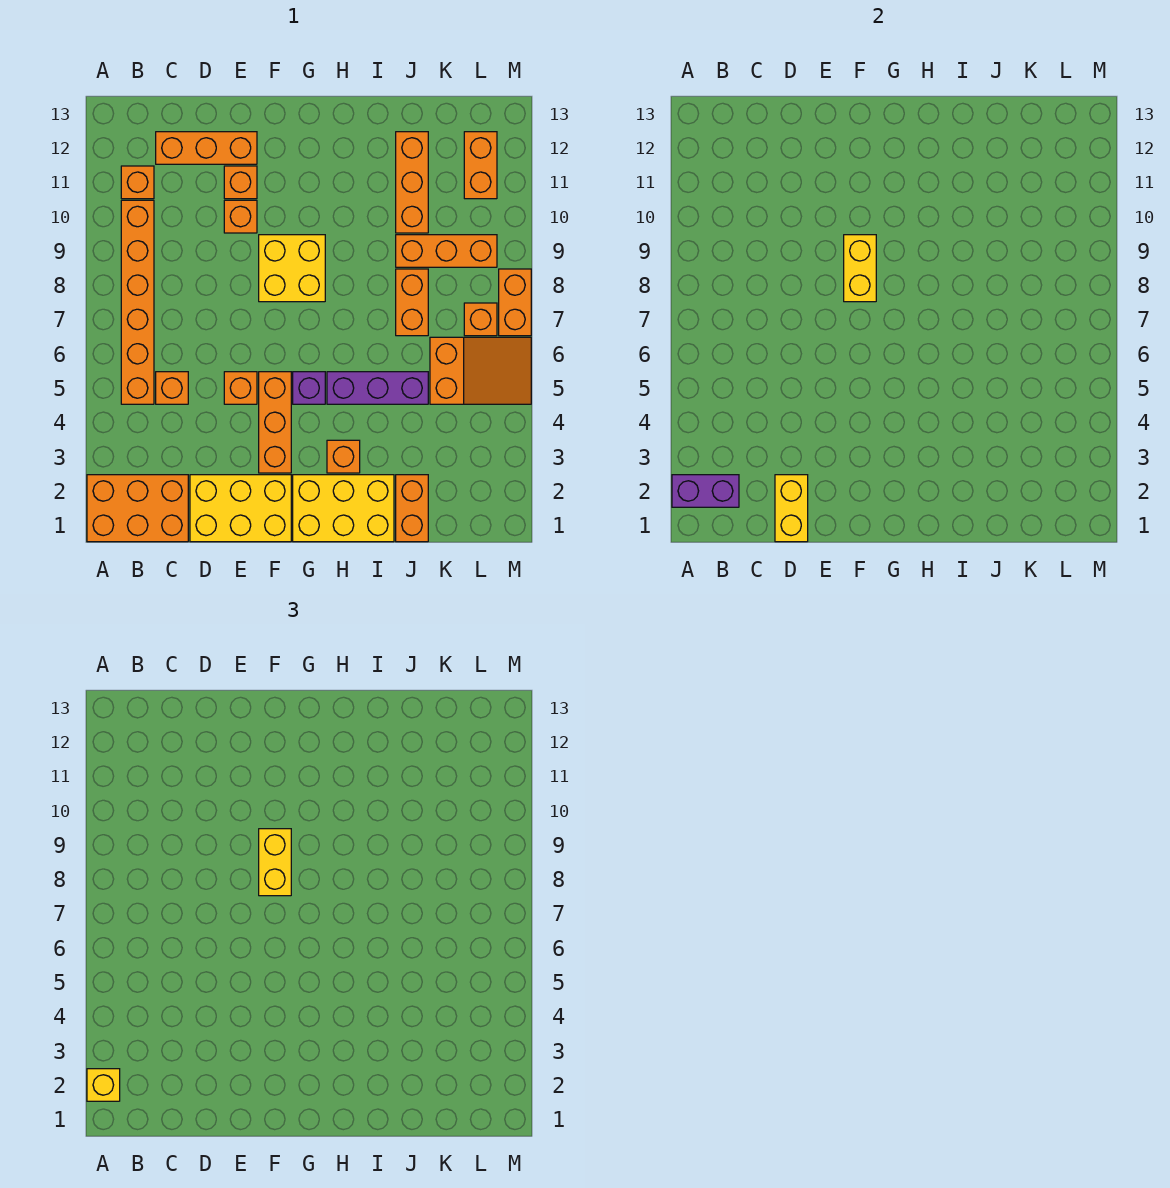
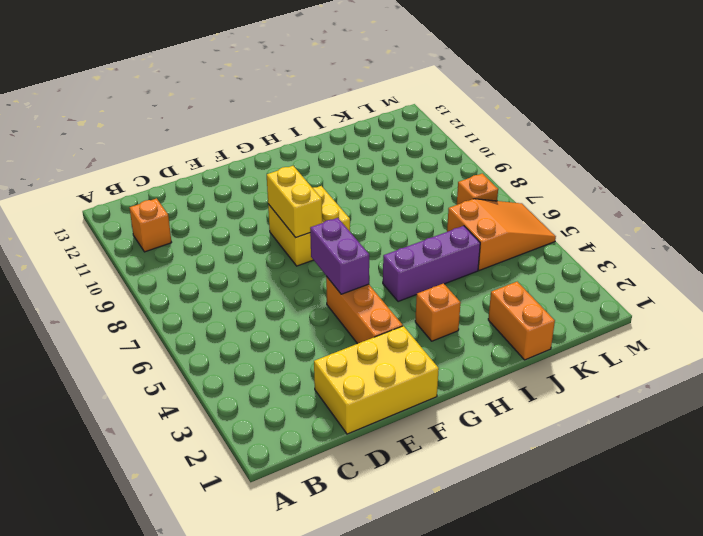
purple brick F5:F6 level 2 -> purple brick A2:B2 level 2
none -> orange brick A1:C2 level 1
none -> orange brick B5:B10 level 1
none -> orange brick C5 level 1

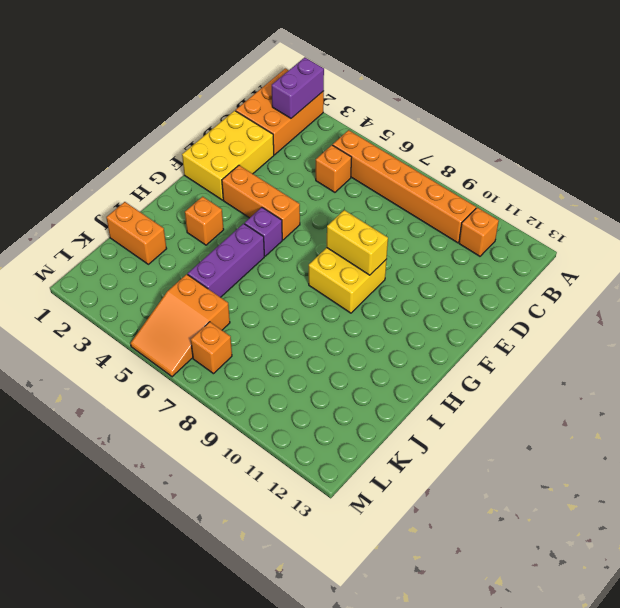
none -> orange brick C12:E12 level 1
none -> orange brick E5 level 1
none -> orange brick E10 level 1

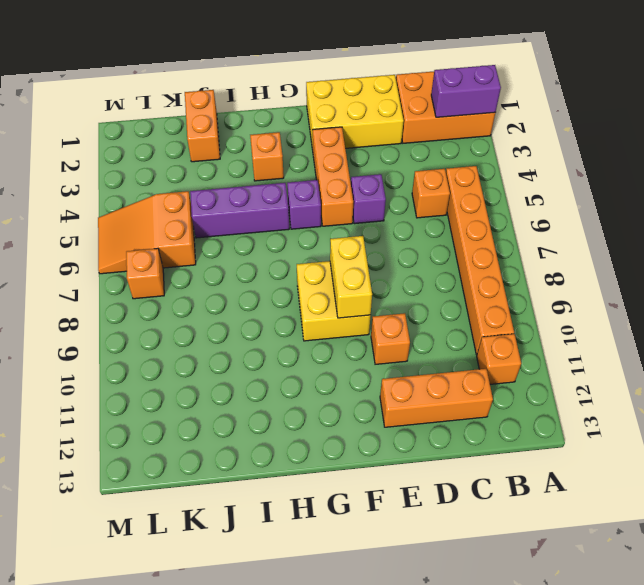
purple brick E5 level 1 -> orange brick E5 level 1
none -> orange brick E11 level 1
none -> yellow brick G1:I2 level 1
none -> orange brick J7:J8 level 1

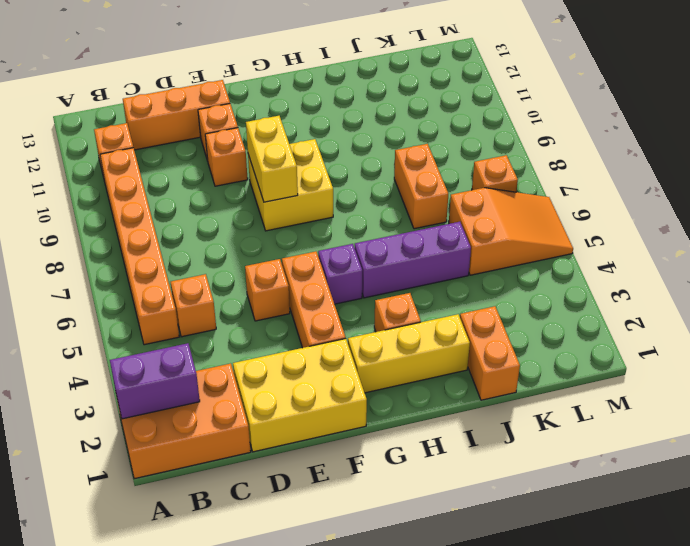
yellow brick G2:I2 level 1 -> yellow brick G1:I2 level 1
none -> orange brick J9:L9 level 1
none -> orange brick J10:J12 level 1
none -> orange brick L11:L12 level 1

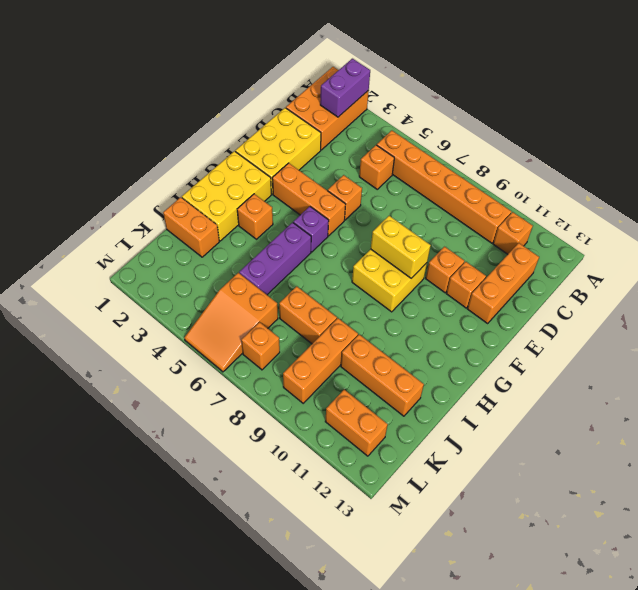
none -> orange brick M7:M8 level 1
none -> yellow brick D1:D2 level 2
none -> yellow brick A2 level 3

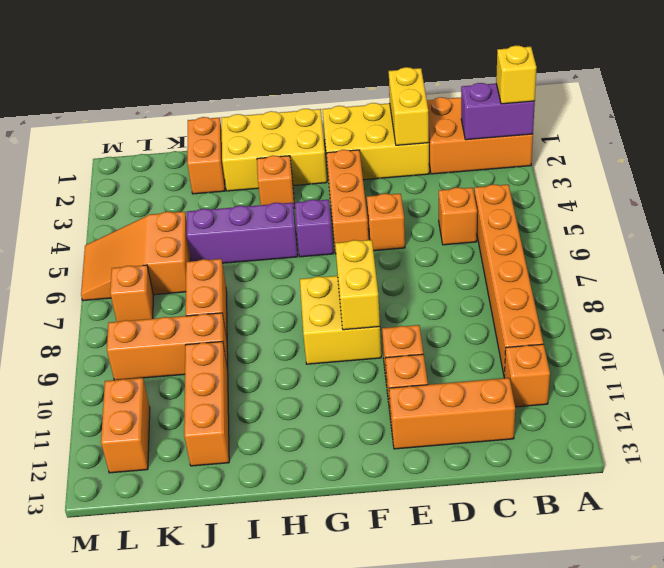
none -> orange brick M7:M8 level 1
none -> yellow brick F8:F9 level 3

